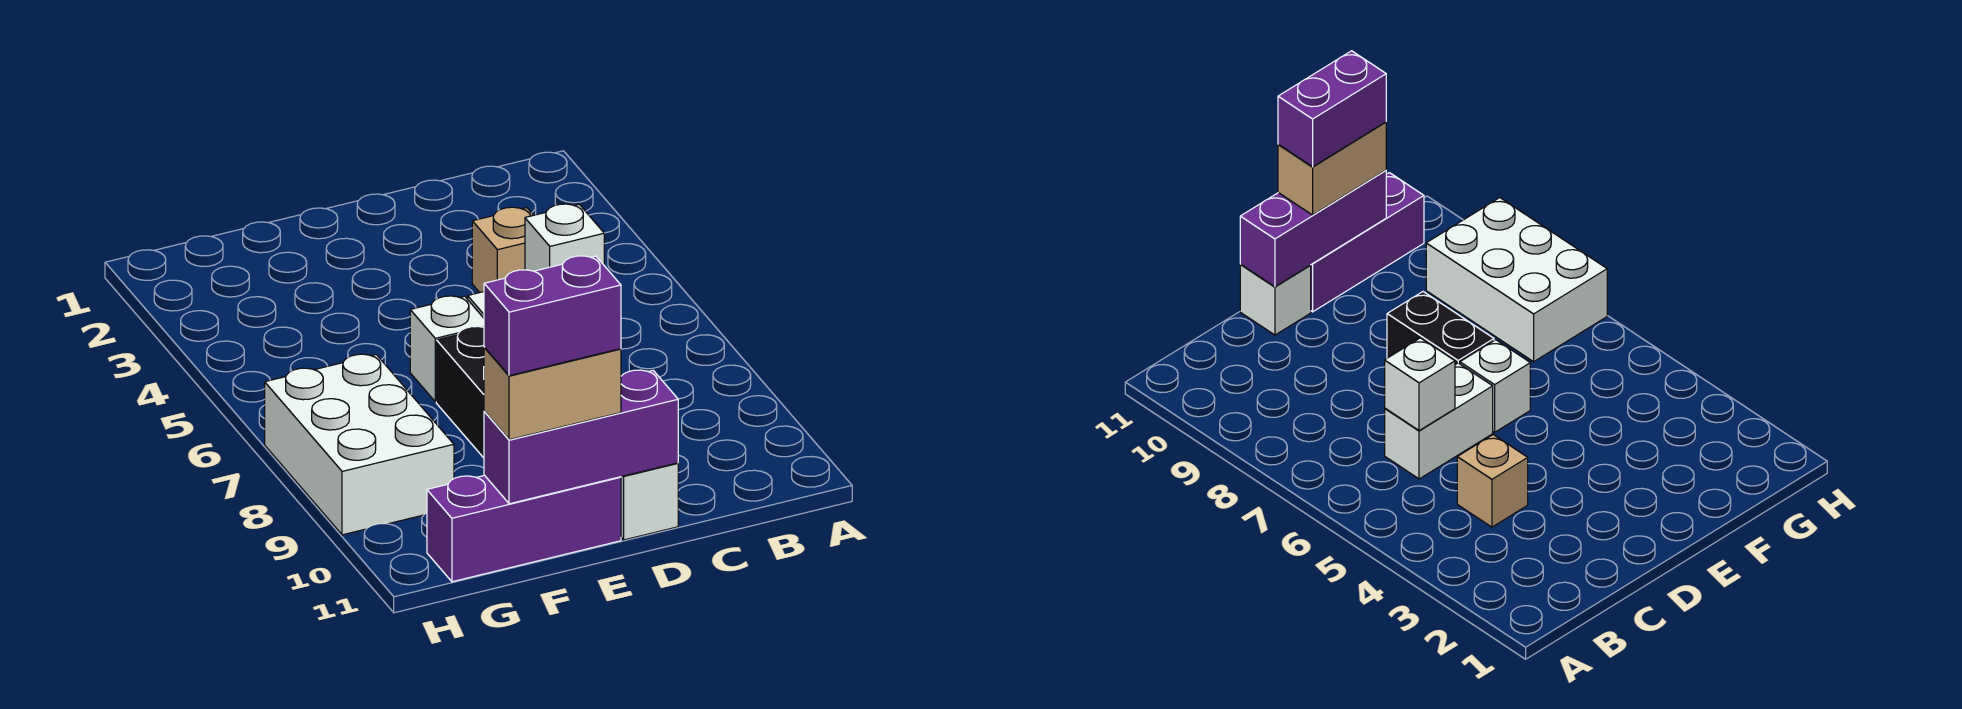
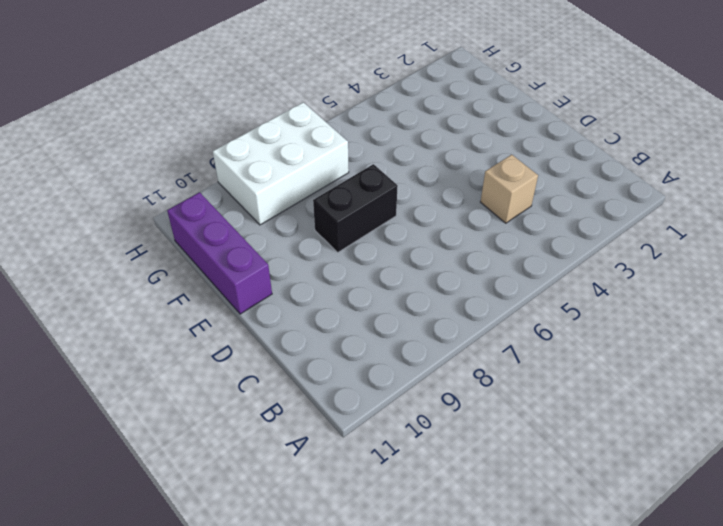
none -> white brick C6:D6 level 1
none -> white brick D11 level 1

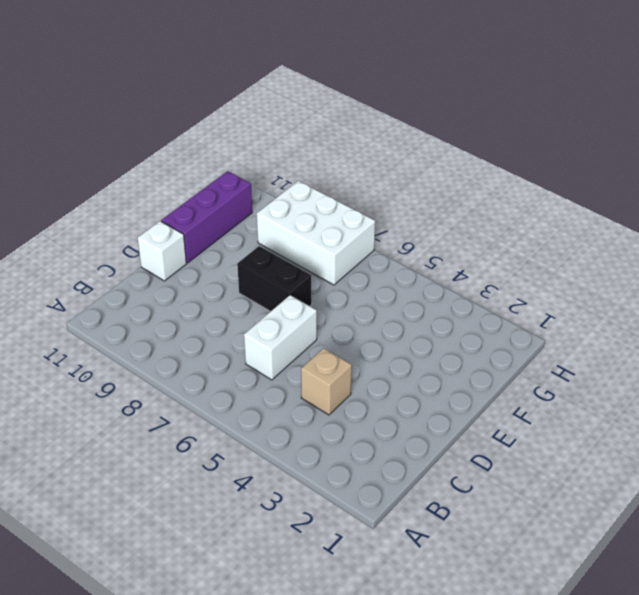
none -> white brick E6 level 1
none -> white brick C6 level 2

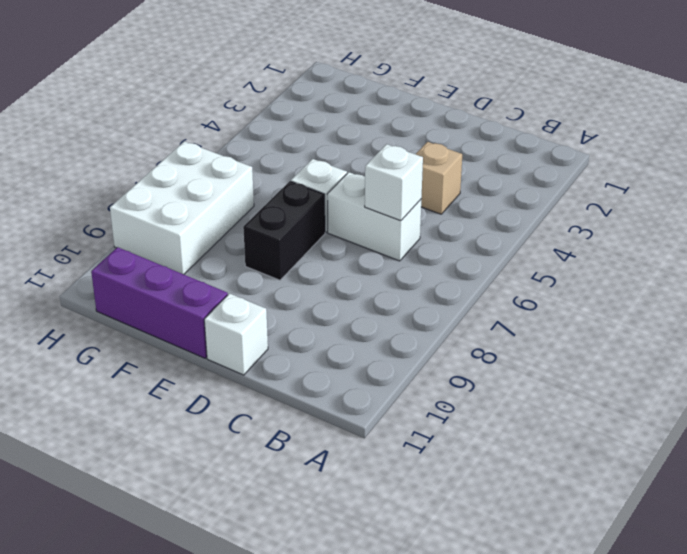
none -> purple brick D11:F11 level 2
none -> tan brick E11:F11 level 3

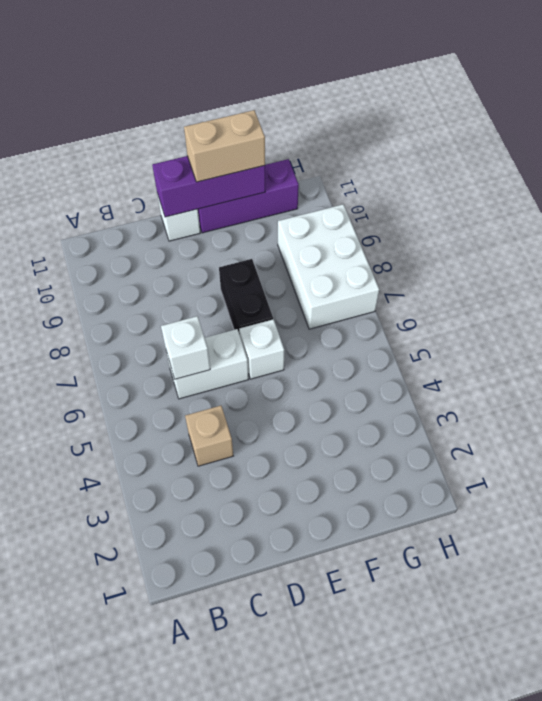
none -> purple brick E11:F11 level 4

